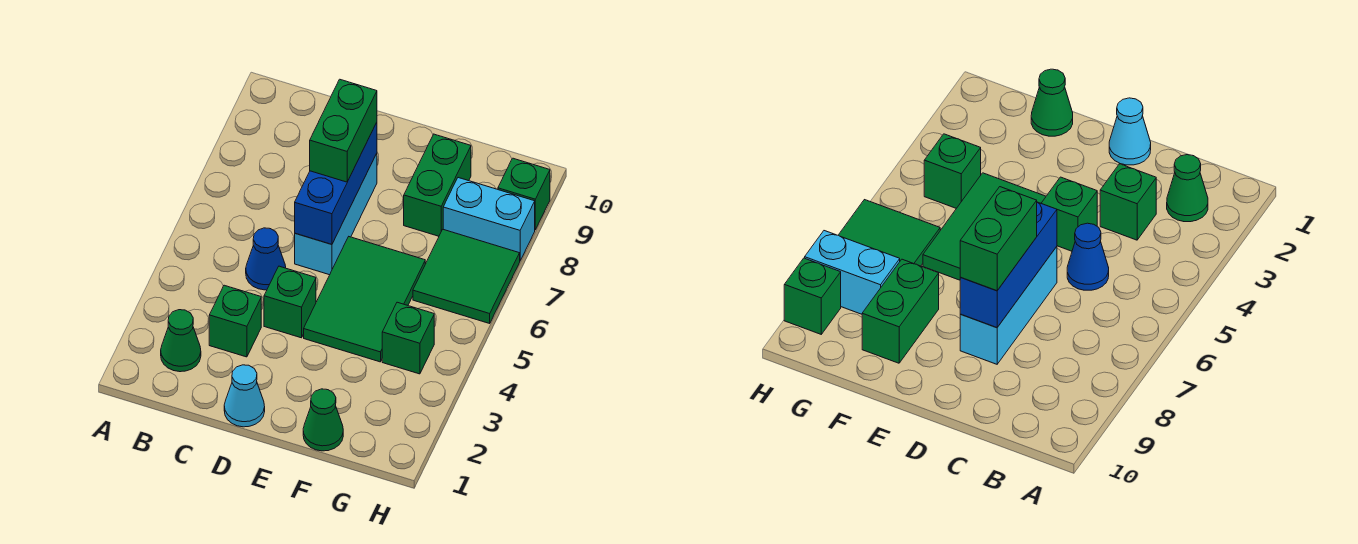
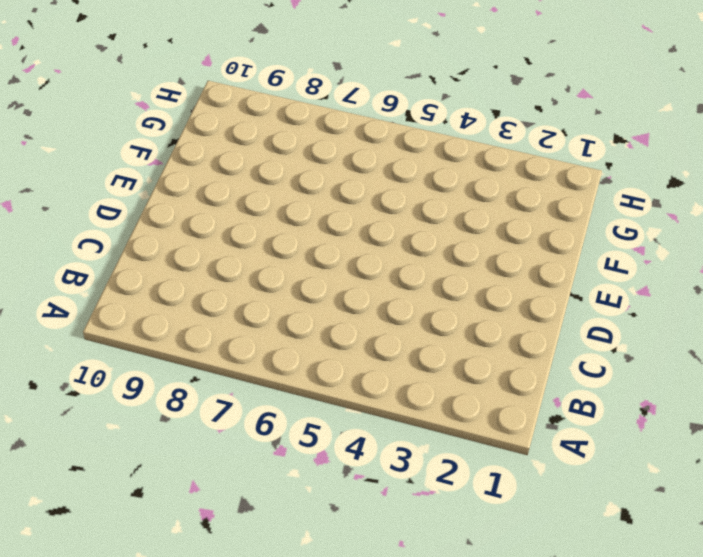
none -> green cone B2 level 1
none -> green brick C3 level 1
none -> blue cone C5 level 1

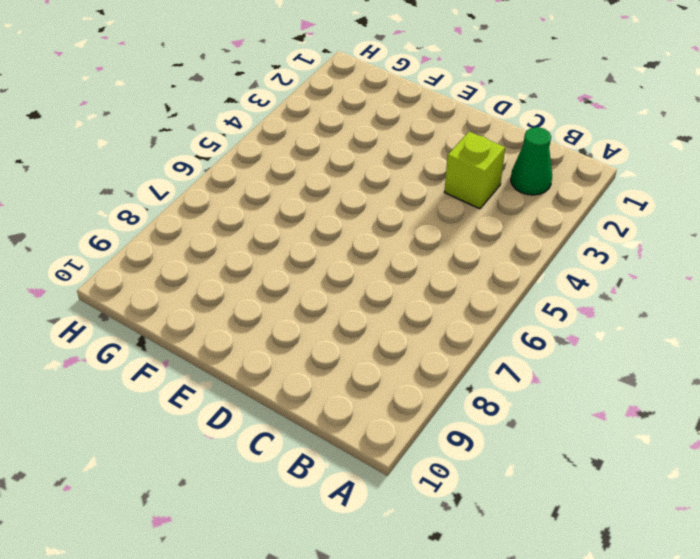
lime brick C3 level 1 -> green brick C3 level 1
none -> blue cone C5 level 1
none -> cyan cone D1 level 1
none -> green brick D4 level 1

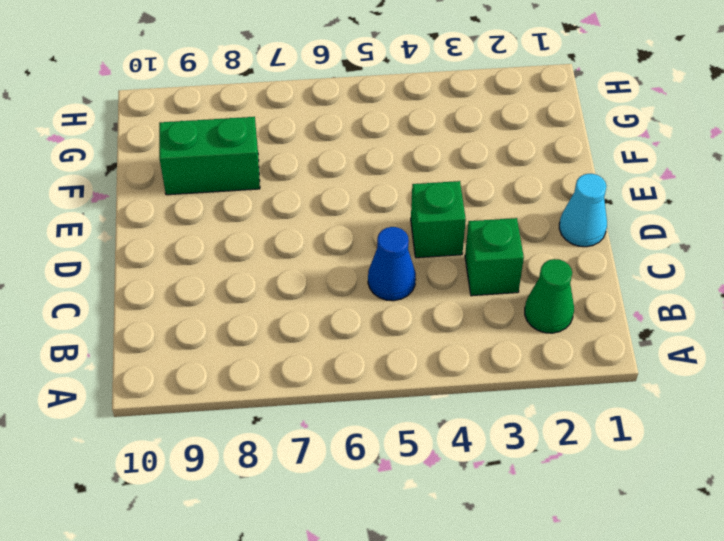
none -> cyan brick D6:D8 level 1
none -> green tile E4:F6 level 1
none -> green cone F1 level 1

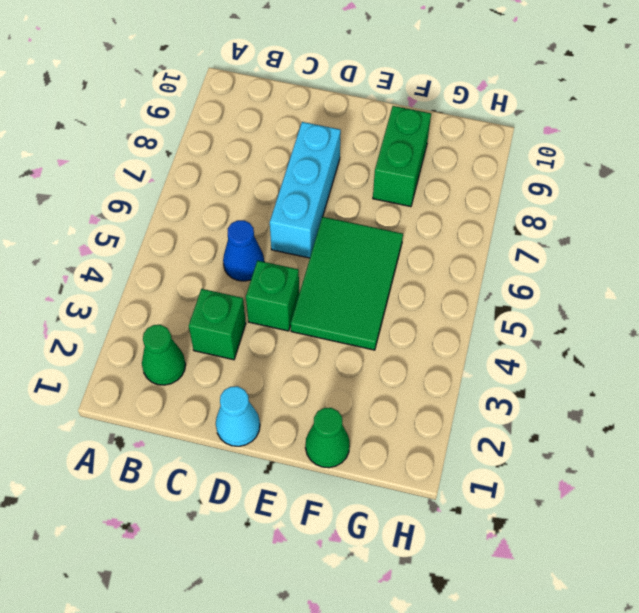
none -> green brick G4 level 1
none -> green tile G6:H7 level 1
none -> cyan brick G8:H8 level 1

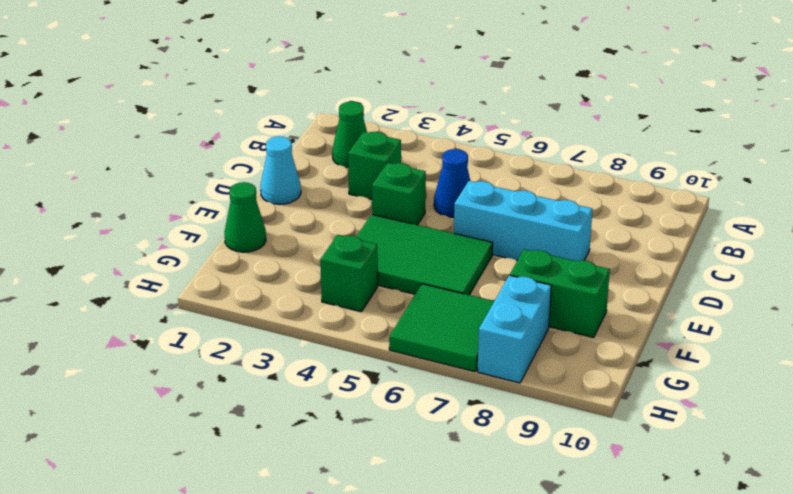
none -> green brick H9 level 1
none -> blue brick D6:D8 level 2
none -> green brick D7:D8 level 3

